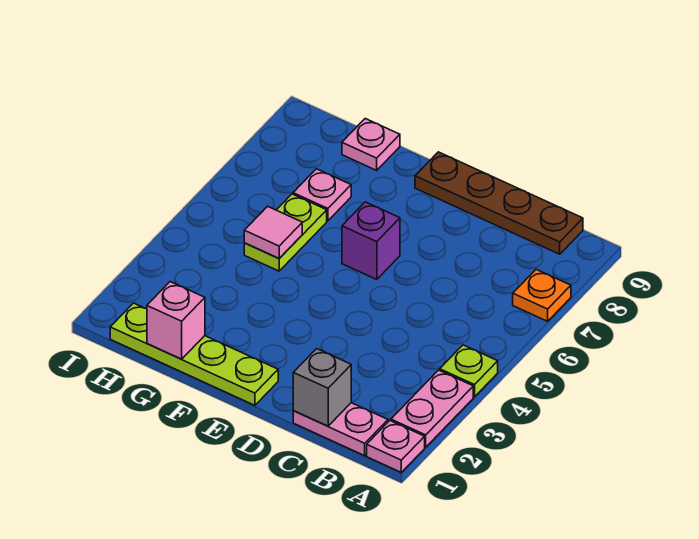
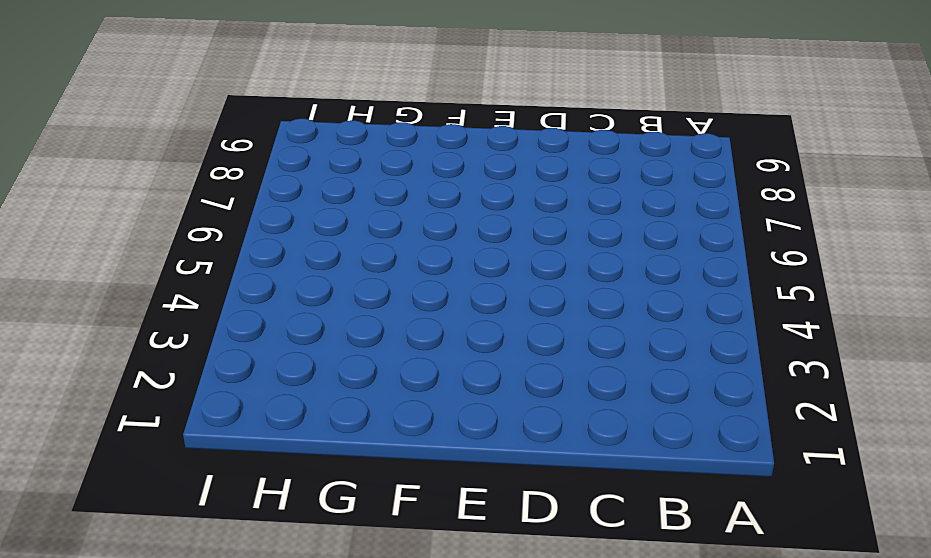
none -> pink plate A1 level 1
none -> pink plate A2:A3 level 1
none -> lime plate A4 level 1

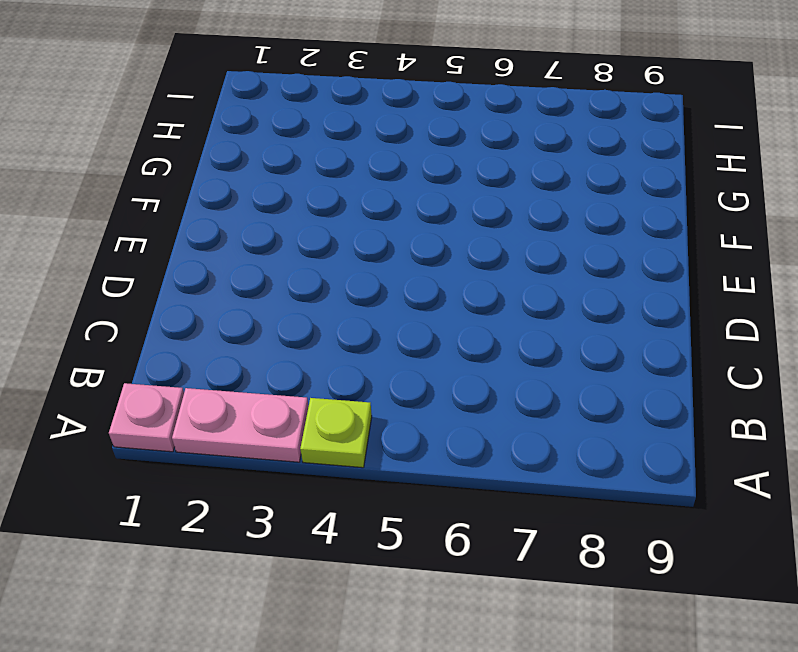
none -> orange plate A7 level 1
none -> pink plate B1:C1 level 1
none -> brown plate B9:E9 level 1

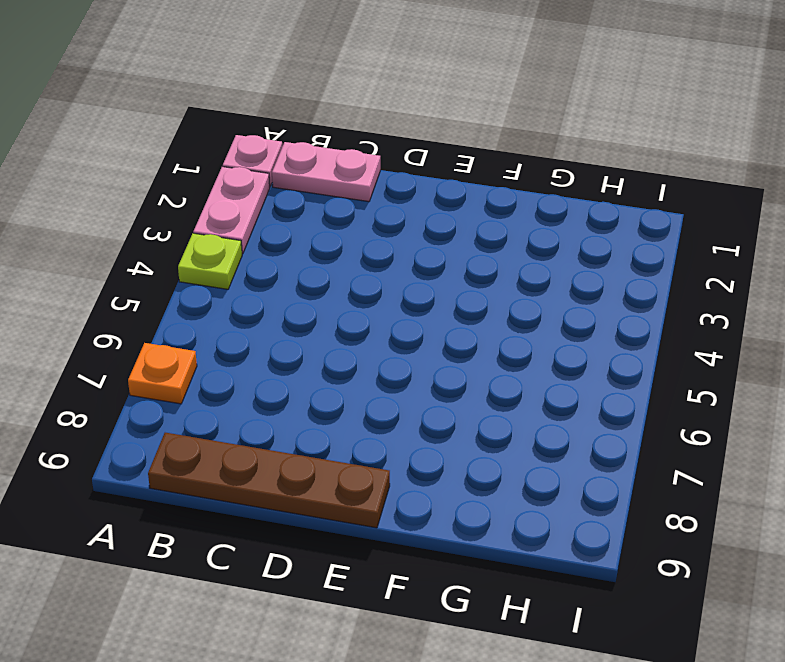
none -> lime plate E1:H1 level 1
none -> purple brick E6 level 1
none -> lime plate G5:G6 level 1

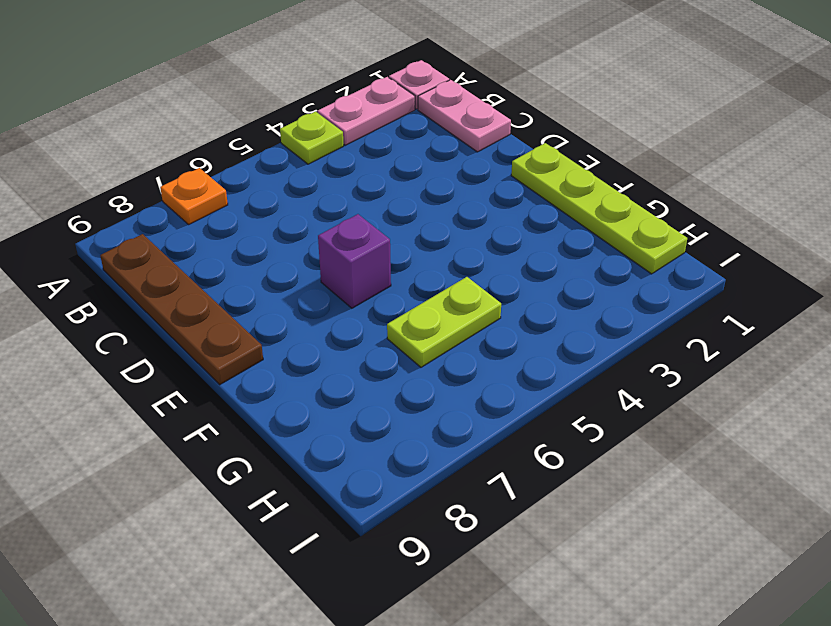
none -> pink plate G7 level 1
none -> pink plate G9 level 1
none -> grey brick C1 level 2

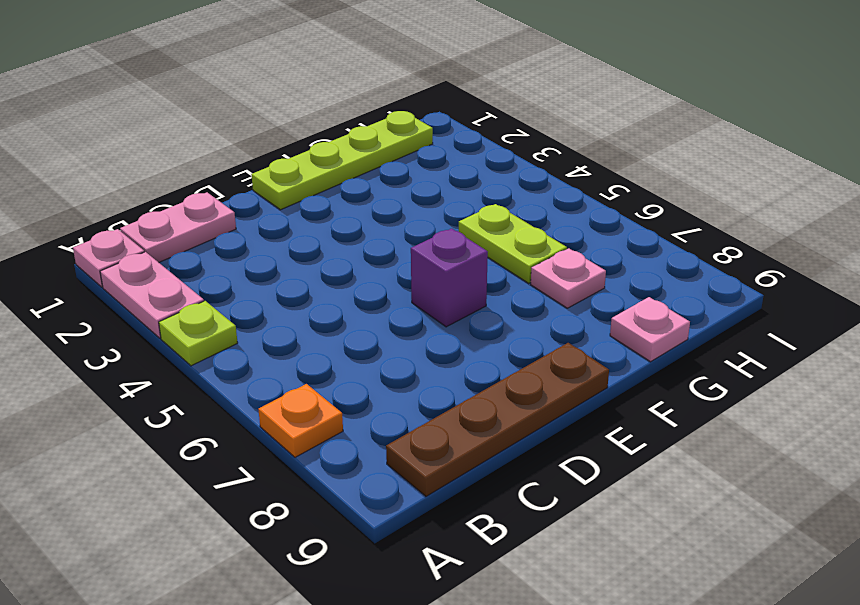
none -> grey brick C1 level 2
none -> pink brick G1 level 2
none -> pink tile G5 level 2

